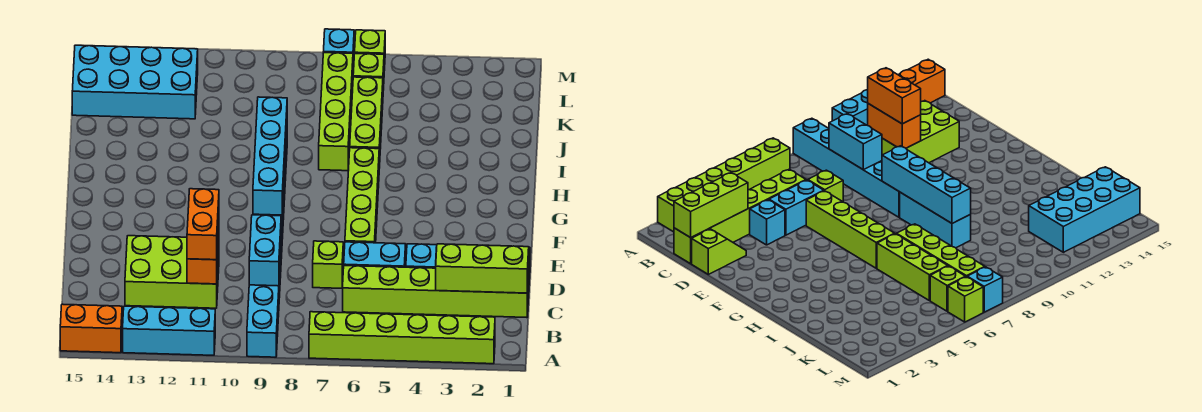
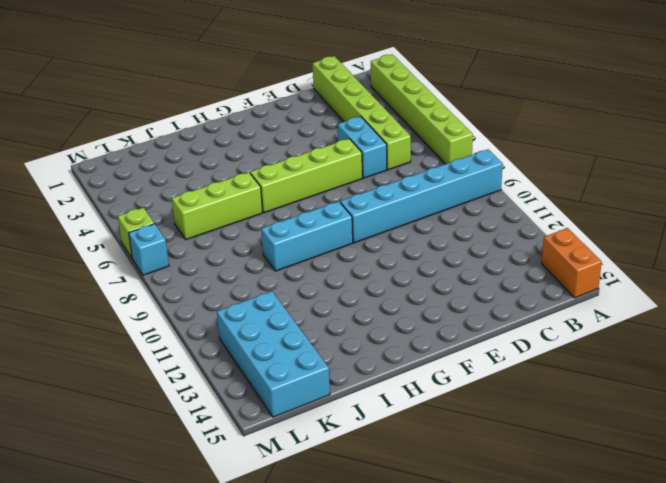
none -> cyan brick A11:A13 level 1
none -> lime brick C11:D13 level 1
none -> lime slope D1:D2 level 1 top 1

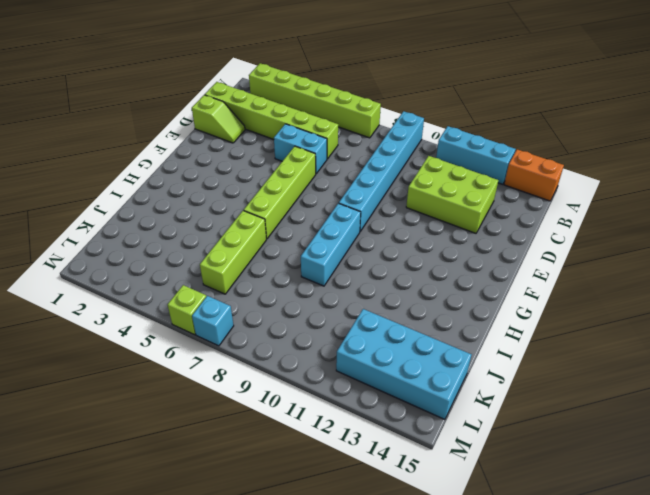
none -> cyan brick D4 level 1
none -> lime brick D7 level 1
none -> lime brick I7:L7 level 1

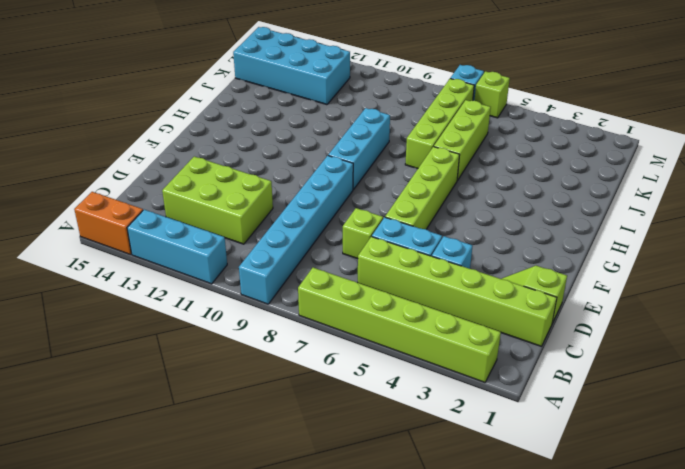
none -> lime brick L6 level 1
none -> lime brick C1:C3 level 2
none -> cyan brick C9:D9 level 2

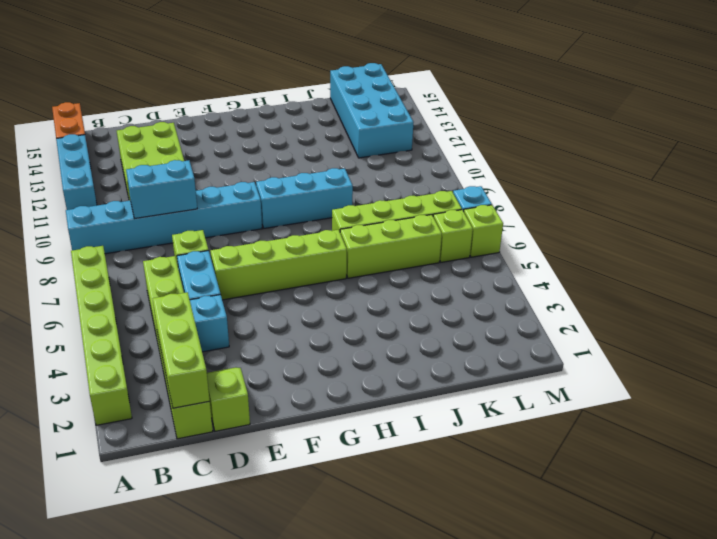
none -> orange brick C11:D11 level 2
none -> cyan brick F9:I9 level 2
none -> orange brick C11:D11 level 3

